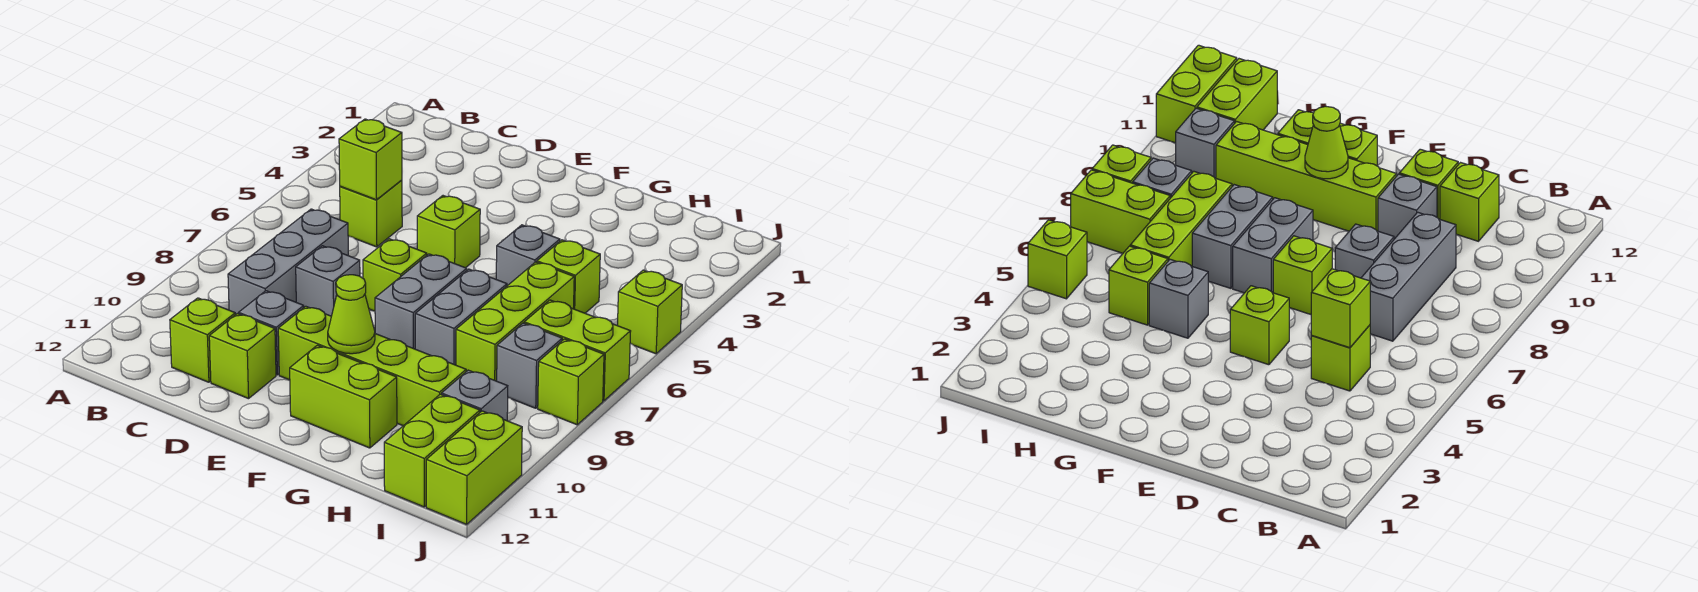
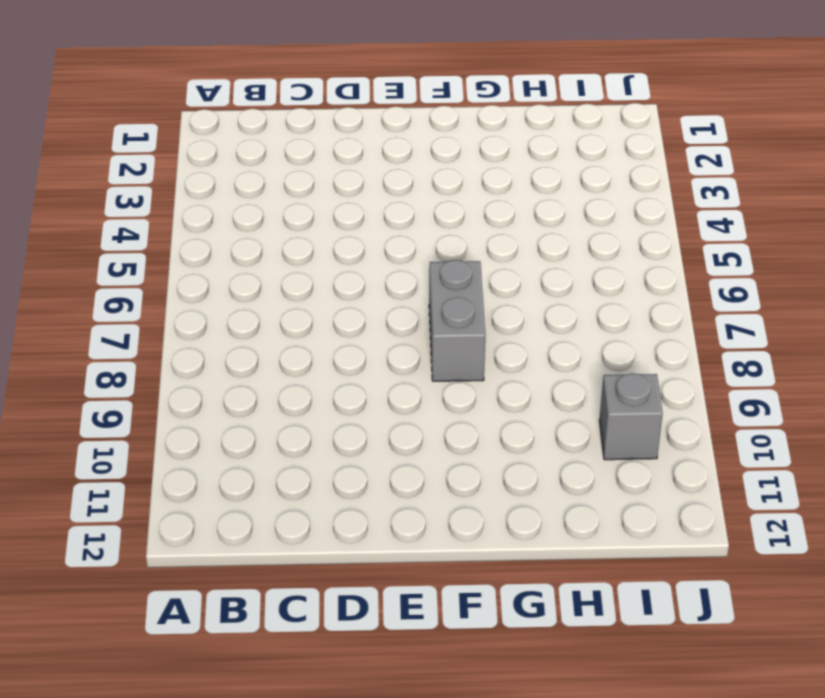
none -> lime brick C5 level 1
none -> grey brick C7:C9 level 1
none -> lime brick C11 level 1

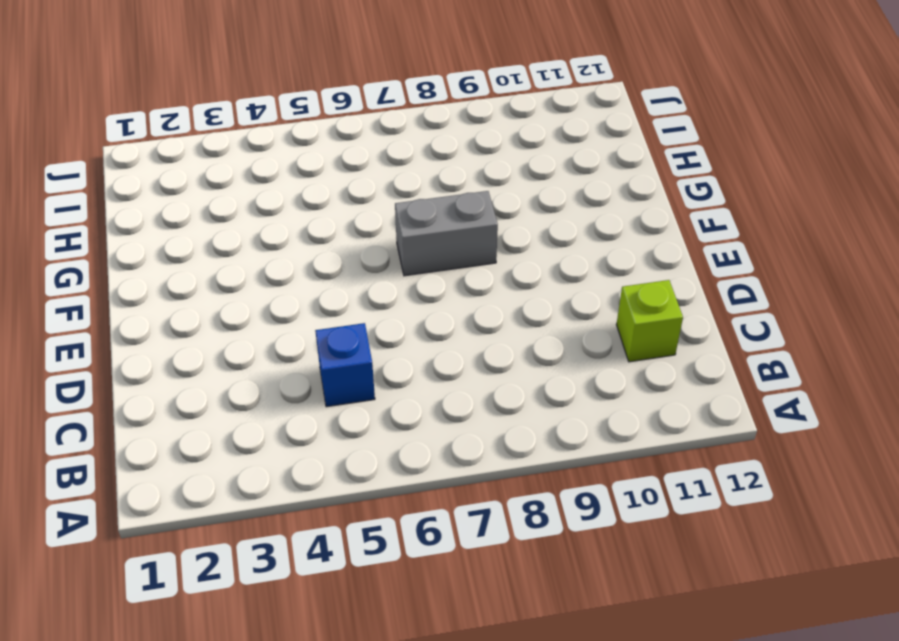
blue brick C5 level 1 -> lime brick C5 level 1
none -> grey brick C7:C9 level 1
none -> grey brick D8 level 1
none -> grey brick D10 level 1

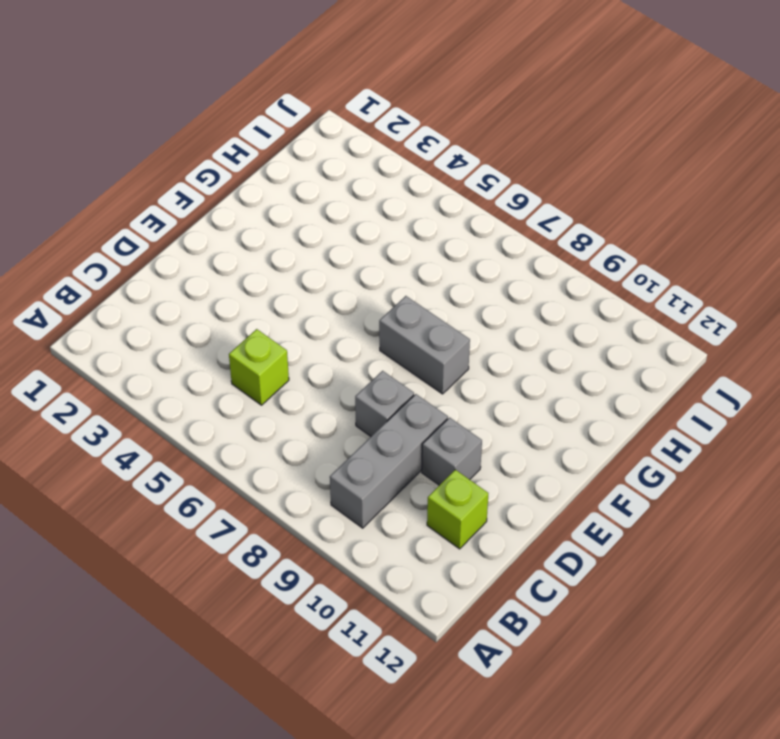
grey brick B9:D9 level 1 -> grey brick C7:C9 level 1
none -> lime brick D11 level 1
none -> lime brick E5 level 1
none -> lime brick E7 level 1

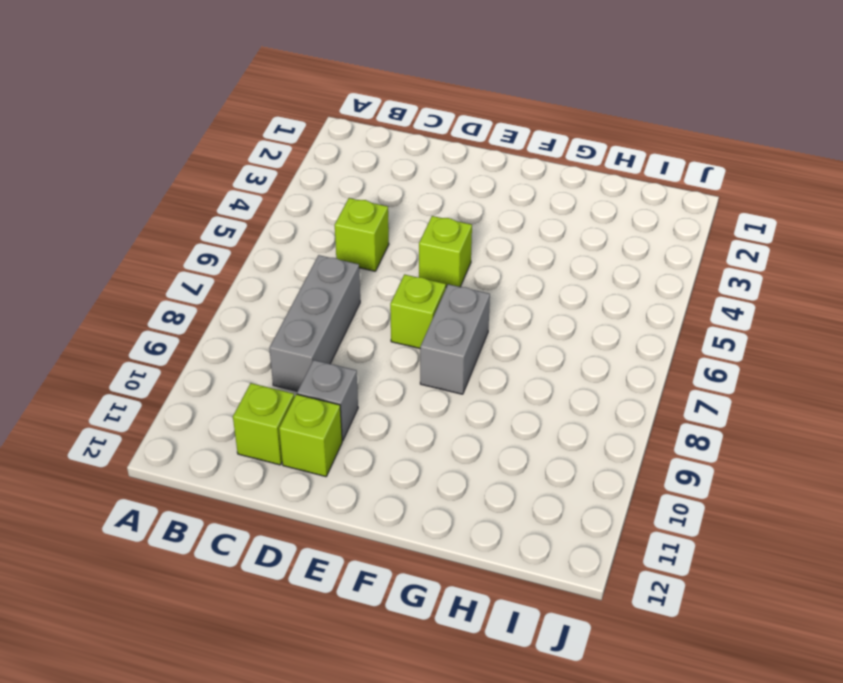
none -> grey brick D8 level 1
none -> lime brick E10:H10 level 1
none -> lime brick F11:G11 level 1

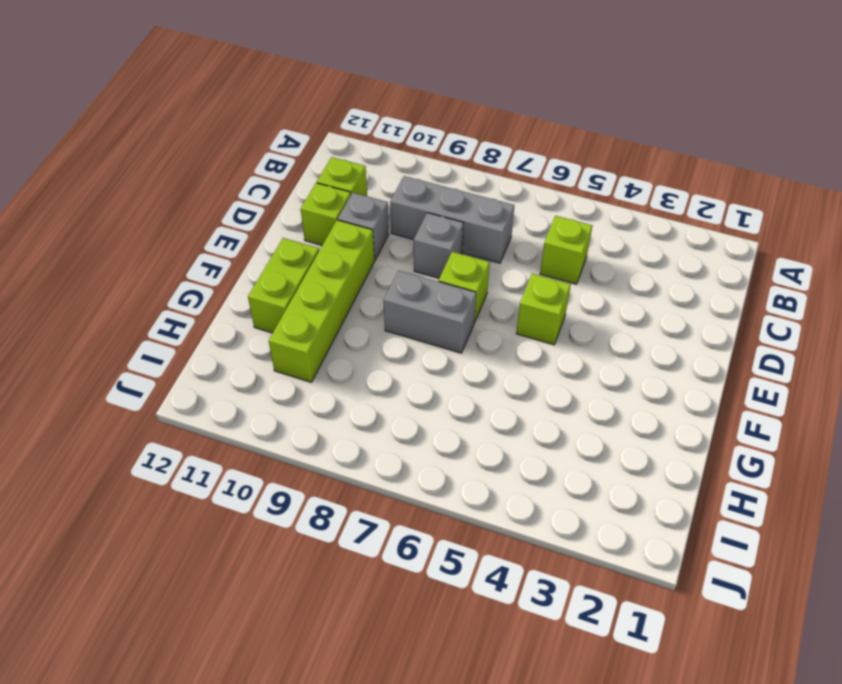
none -> grey brick G5 level 1
none -> grey brick G7:G8 level 1
none -> lime brick H5 level 1

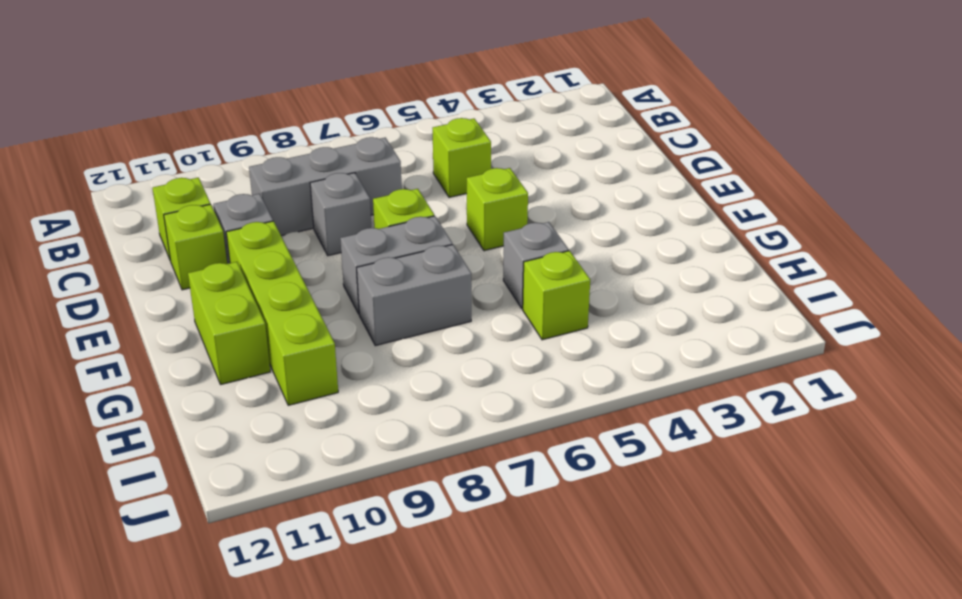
none -> lime brick H6:H8 level 1
none -> lime brick I7:J7 level 1
none -> grey brick I8 level 1

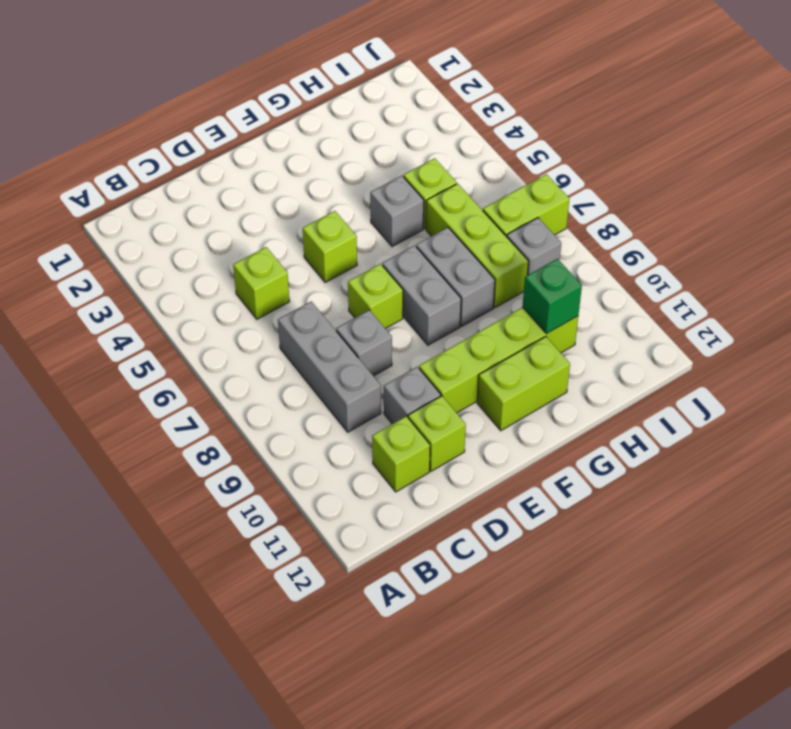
green brick H10 level 2 -> none
none -> grey brick I10 level 1
none -> lime brick I11:I12 level 1
none -> lime brick J5 level 1

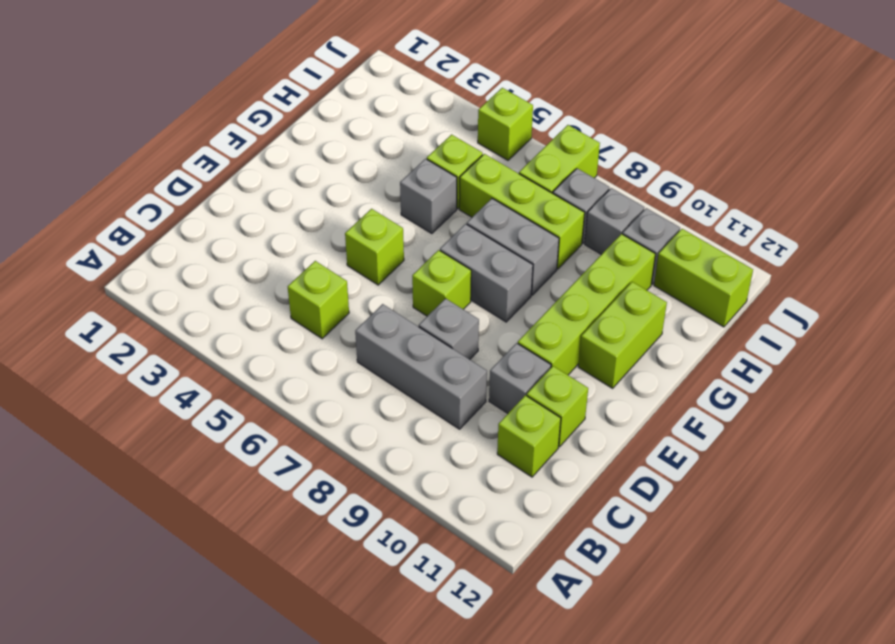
grey brick I9 level 1 -> none
none -> lime brick J8 level 1
none -> lime brick J11:J12 level 1
none -> lime brick C5 level 2

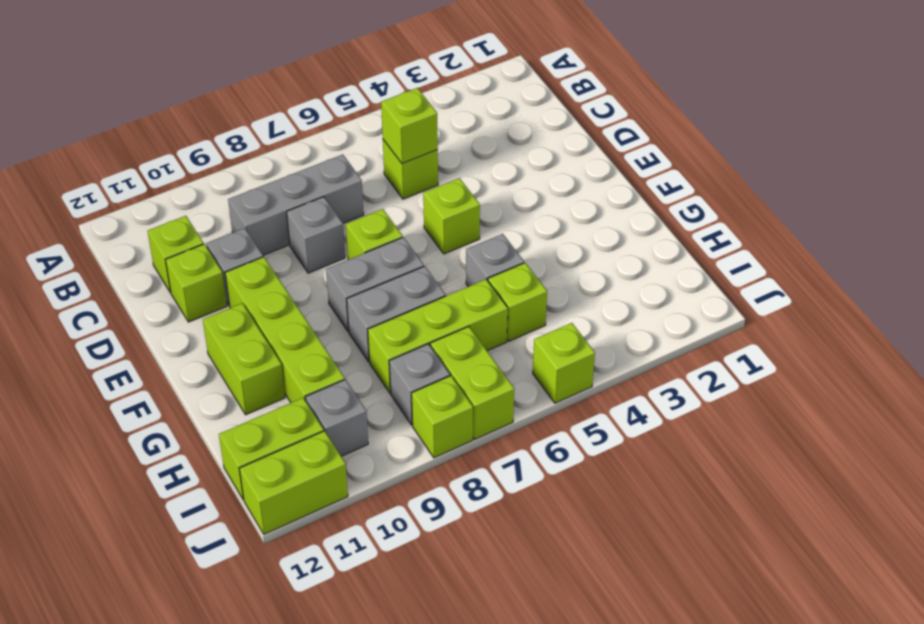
none -> lime cone F10 level 2

